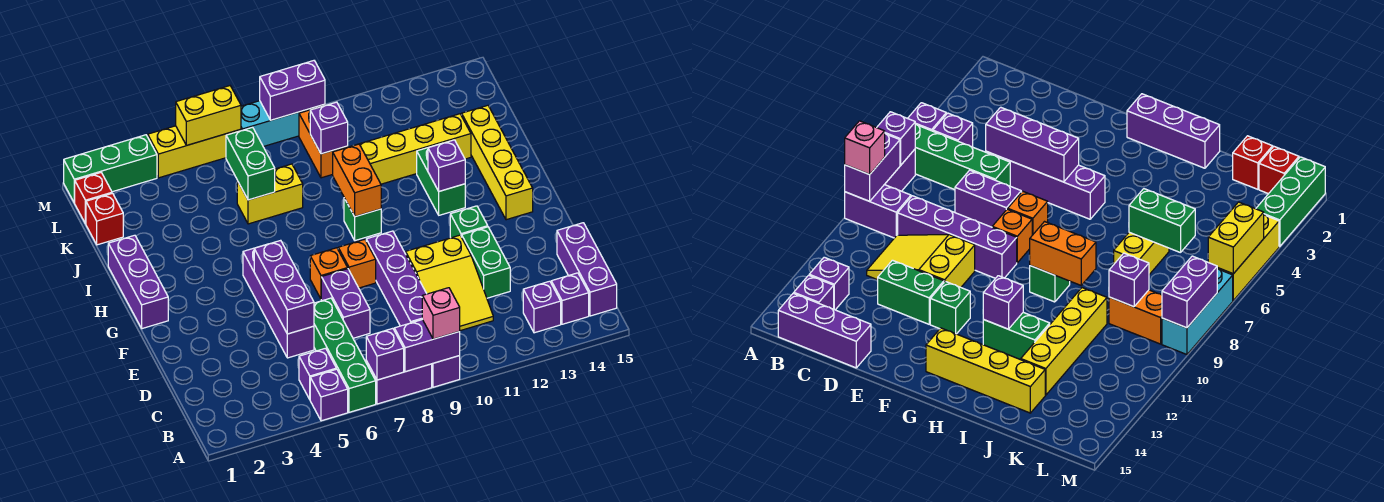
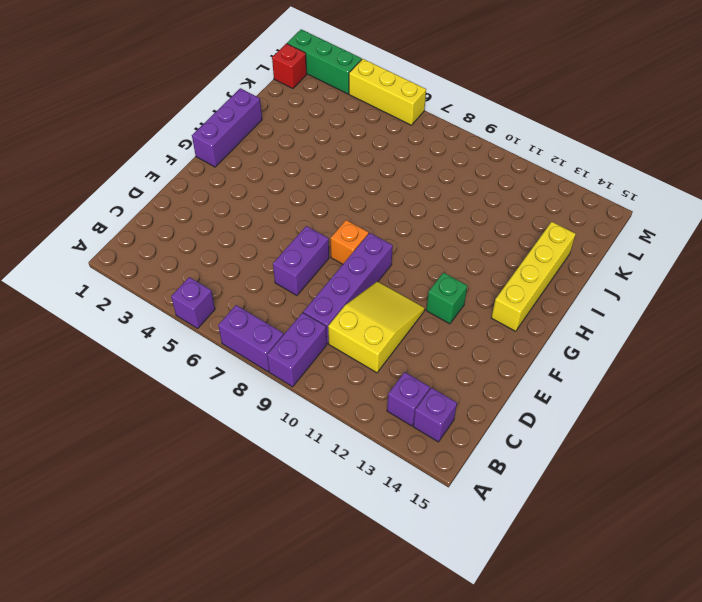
yellow slope C10:E11 level 1 top C -> yellow slope C10:E11 level 1 top E
none -> green brick A6:D6 level 1
none -> purple brick B5 level 1
none -> purple brick B15:D15 level 1
none -> purple brick D5:G5 level 1

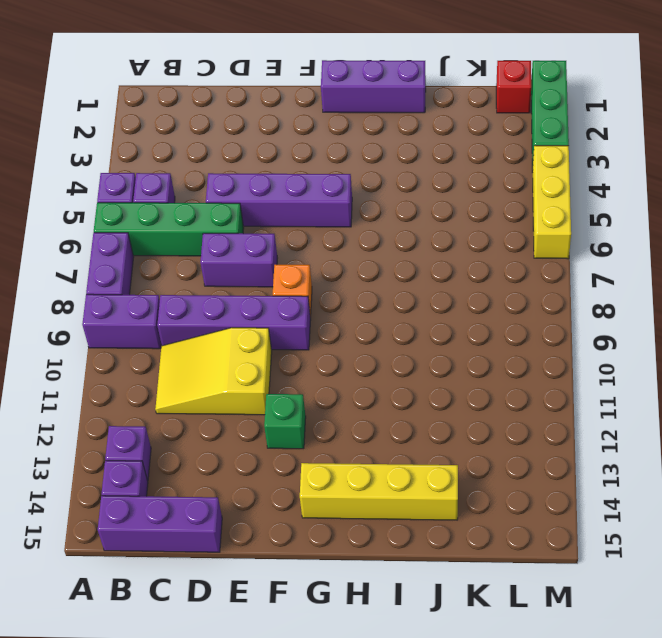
none -> green brick D12:E12 level 1
none -> orange brick F7 level 1
none -> green brick H9 level 1
none -> green brick H12:I12 level 1

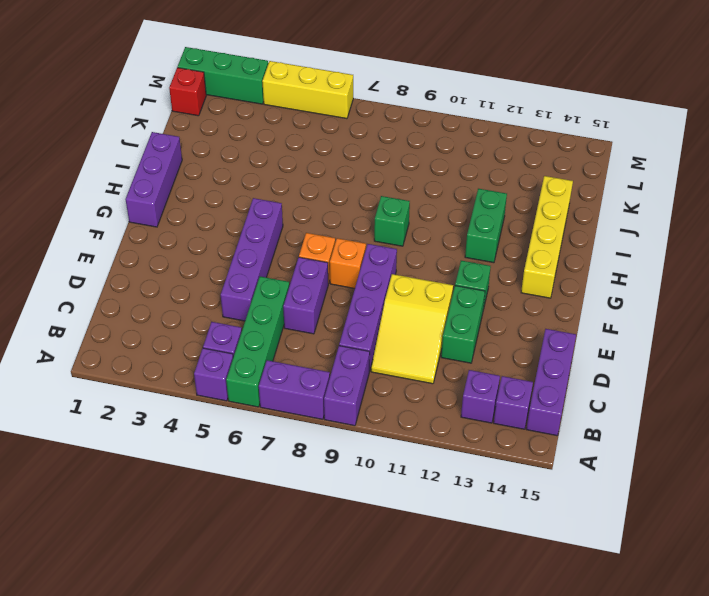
none -> yellow brick J6:J7 level 1
none -> yellow brick J10:J13 level 1
none -> red brick K1 level 1
none -> orange brick K9:L9 level 1

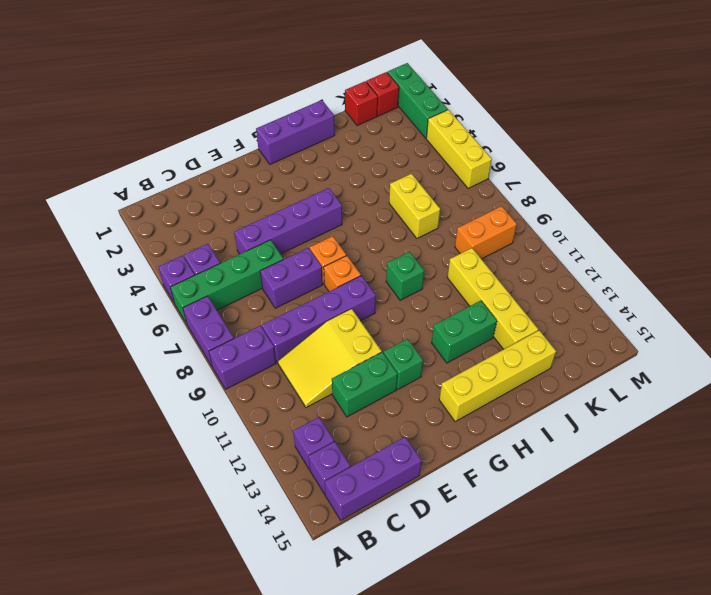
none -> cyan brick M7:M9 level 1
none -> purple brick A7 level 2
none -> purple brick A8:A9 level 2
none -> purple brick D5:F5 level 2

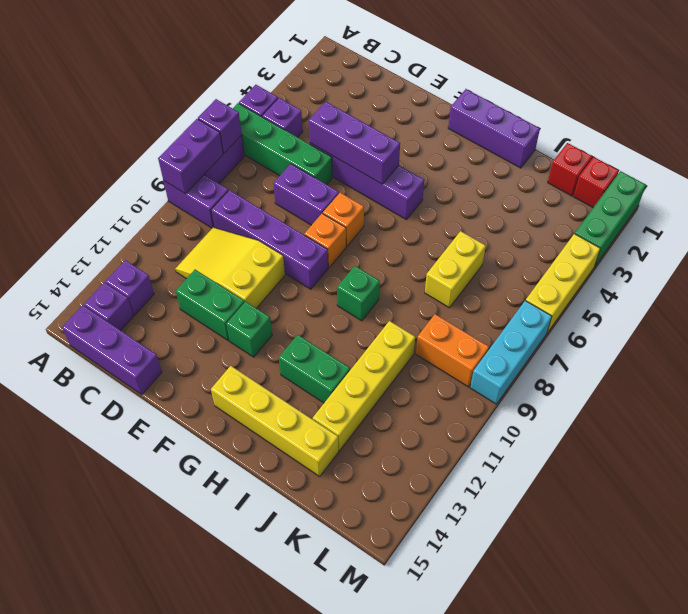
none -> orange brick H9:I9 level 2
none -> purple brick H12 level 2
none -> green brick J6:K6 level 2
none -> purple brick K9 level 2

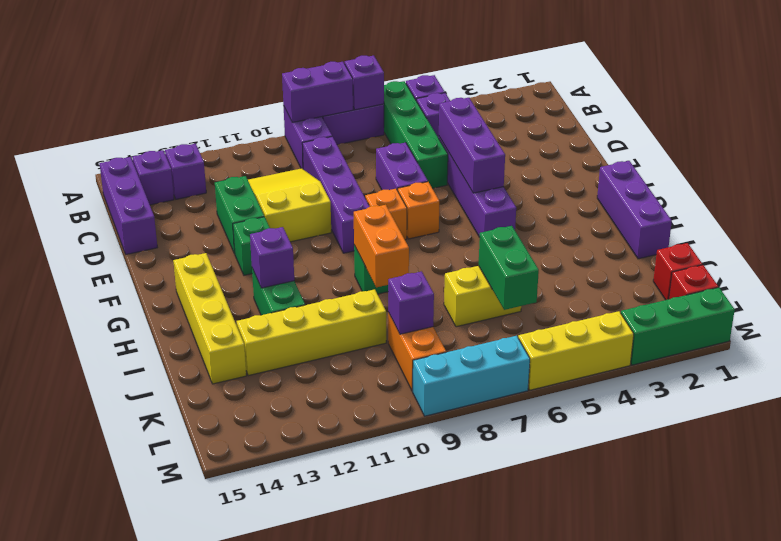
none -> yellow brick M5:M6 level 2
none -> purple brick M8:M9 level 2
none -> pink brick A9 level 3

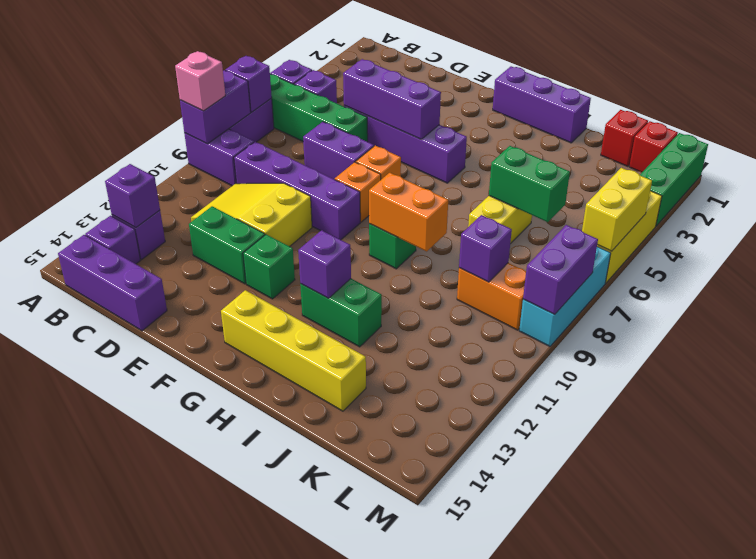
purple brick B13 level 2 -> none
none -> yellow brick J10:J13 level 1

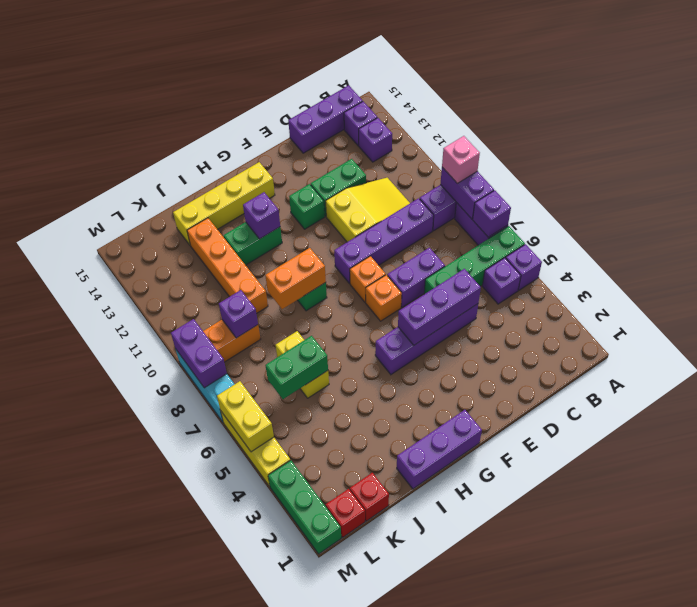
orange brick J10:J13 level 1 -> yellow brick J10:J13 level 1

